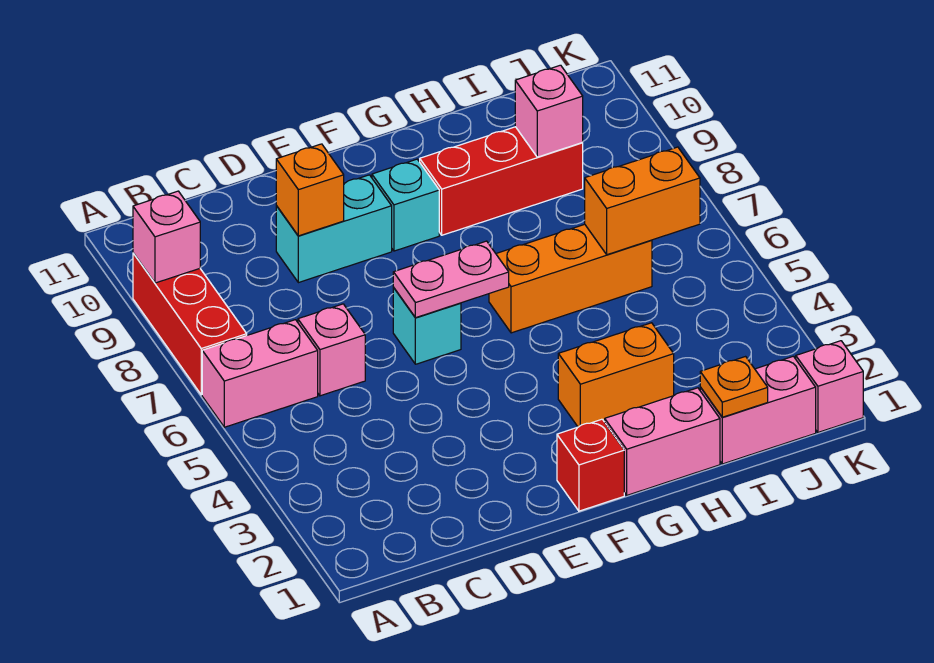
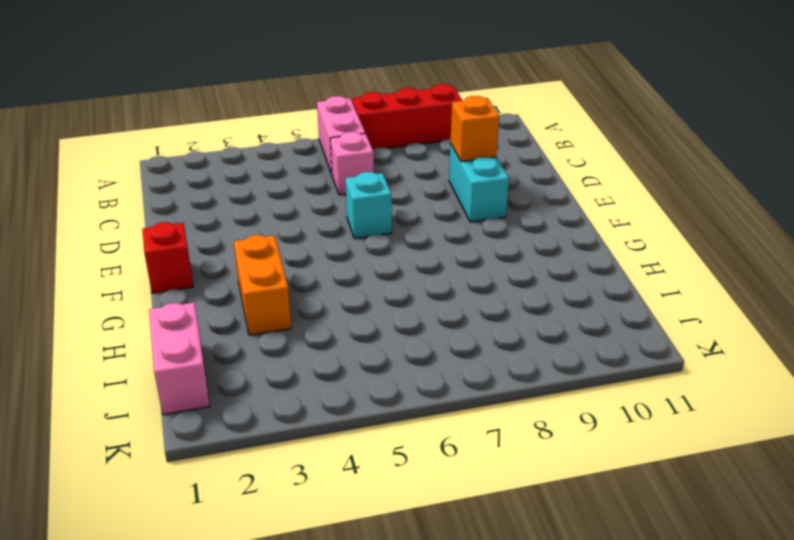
none -> cyan brick F9 level 1
none -> pink brick G1:H1 level 1
none -> orange brick G6:I6 level 1

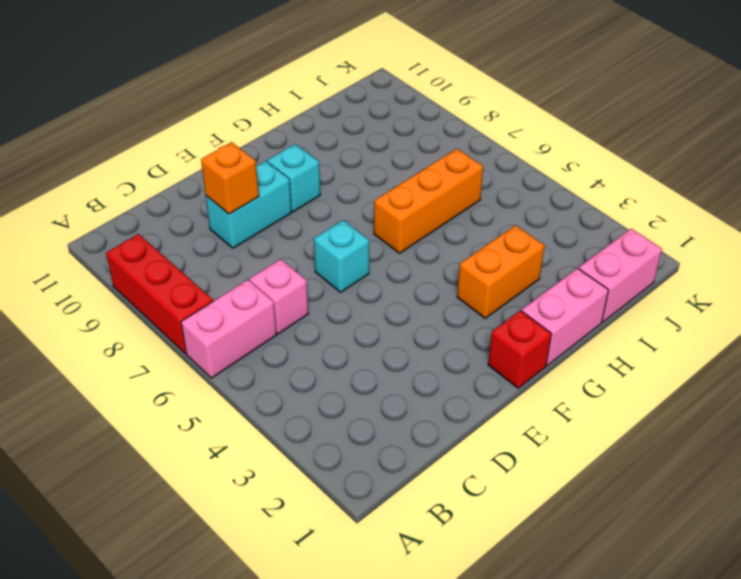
none -> red brick G9:I9 level 1
none -> pink brick K1 level 1
none -> pink brick A9 level 2

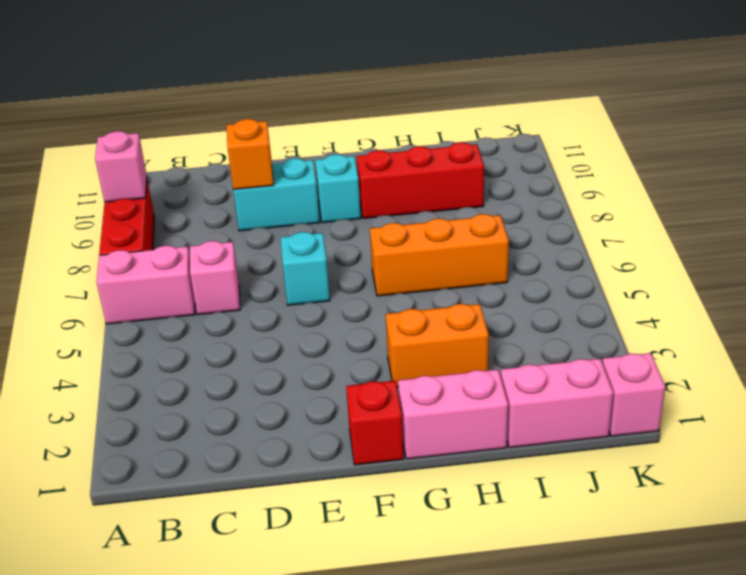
none -> pink plate E6:F6 level 2
none -> orange plate I1 level 2
none -> orange brick I6:J6 level 2

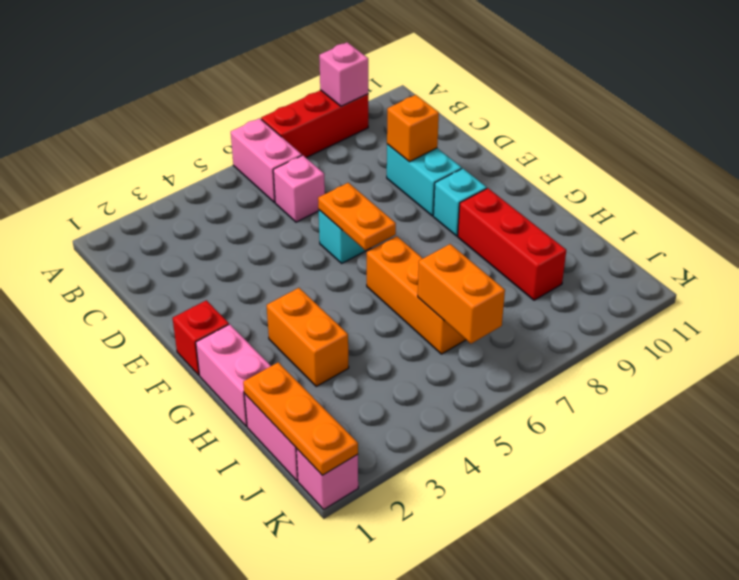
orange plate E6:F6 level 2 -> pink plate E6:F6 level 2
orange plate I1:K1 level 2 -> orange plate I1 level 2
none -> pink brick I9 level 2

